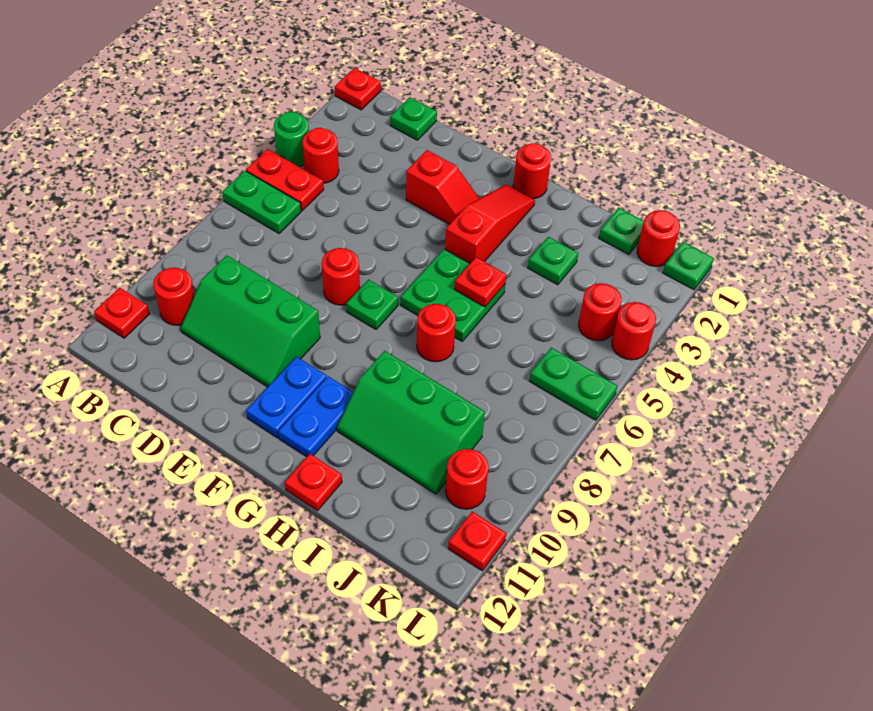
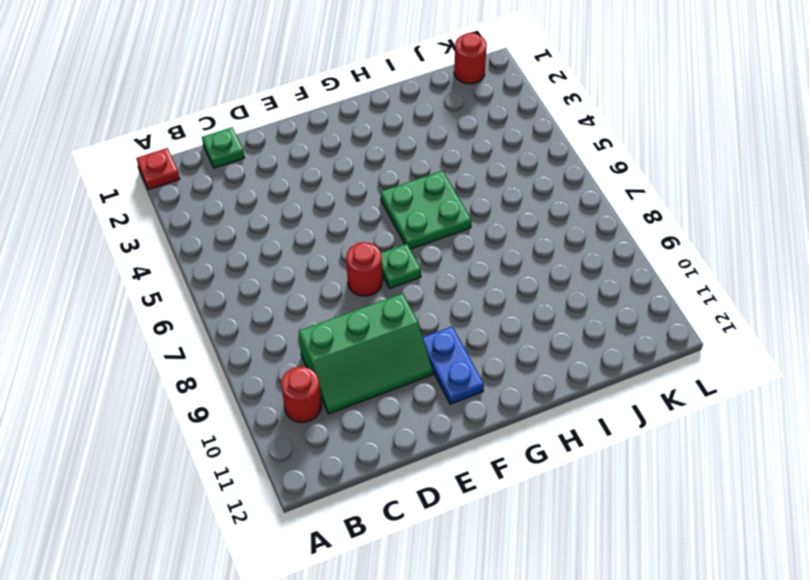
none -> green round brick A4 level 1
none -> red plate A5:B5 level 1
none -> green plate A6:B6 level 1
none -> red plate A11 level 1

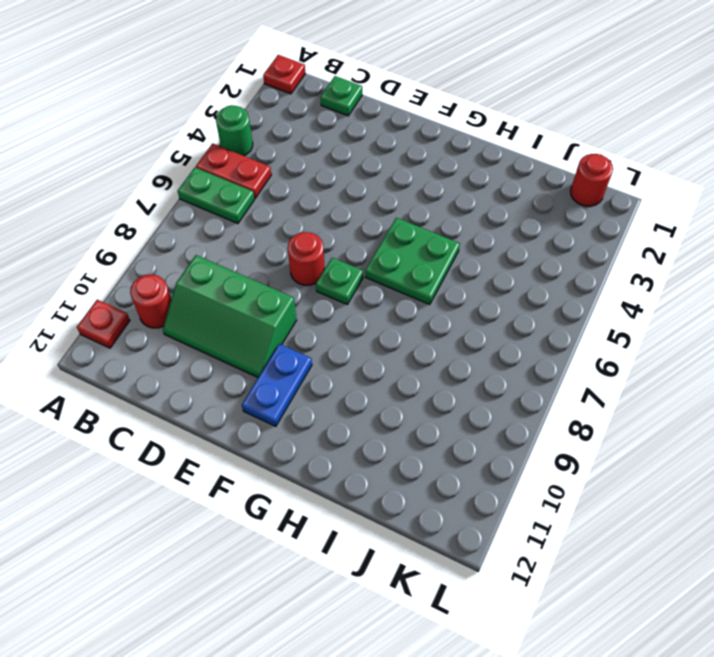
none -> red round brick B4 level 1
none -> red slope E3:F3 level 1 top E
none -> red round brick G1 level 1
none -> red slope G2:G4 level 1 top 4

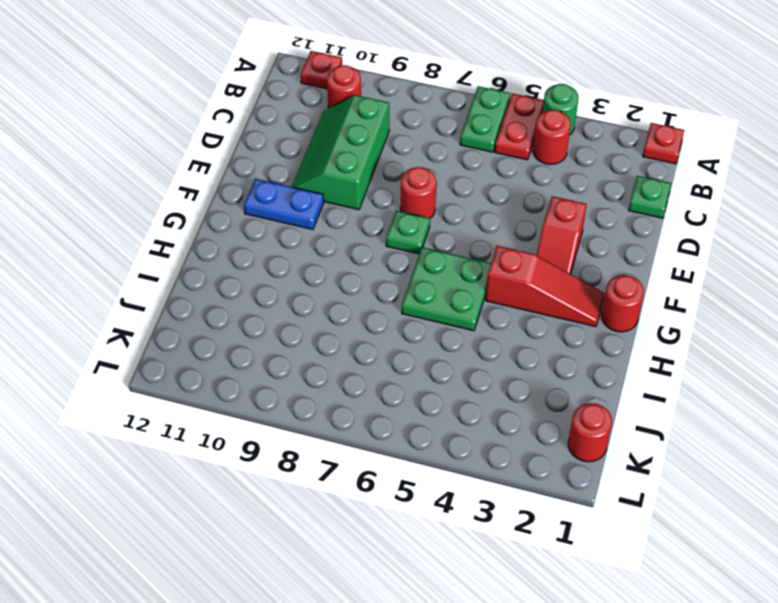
none -> blue plate G10:G11 level 1
none -> red round brick H7 level 1
none -> green slope H9:J10 level 1 top 9
none -> red plate H12 level 1

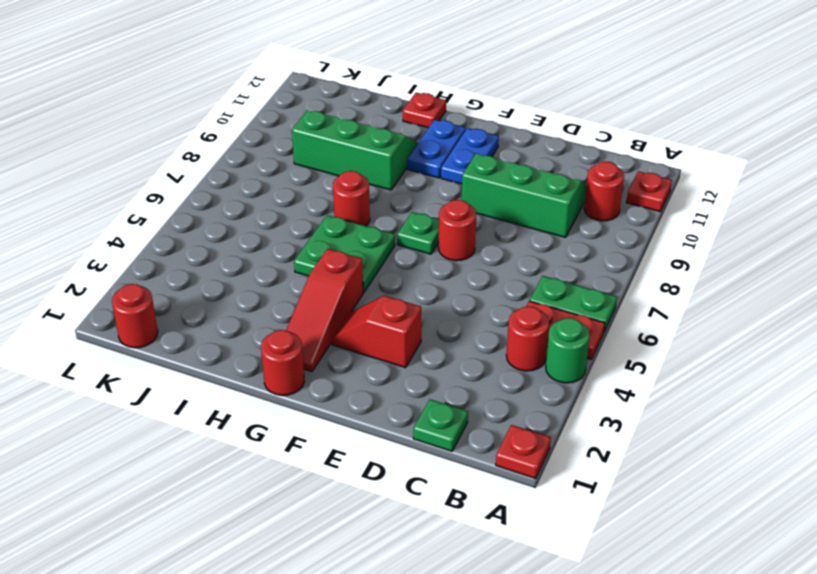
none -> green plate I3 level 1
none -> green plate J1 level 1
none -> red round brick K4 level 1
none -> green plate K6:L6 level 1

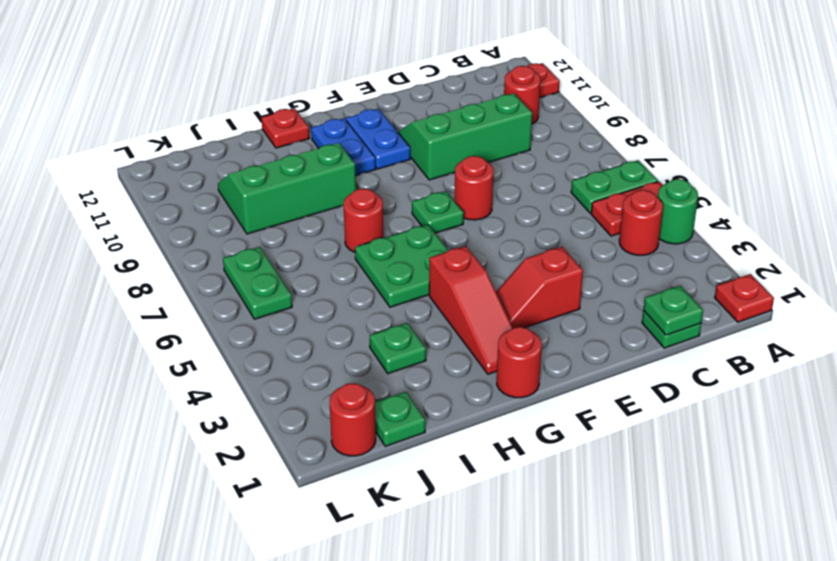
green plate C1 level 2 -> green plate L1 level 1
green plate K6:K7 level 1 -> green plate K6:L6 level 1
none -> red round brick K4 level 1
none -> red round brick K10 level 1
none -> red round brick L4 level 1
none -> red plate L11 level 1

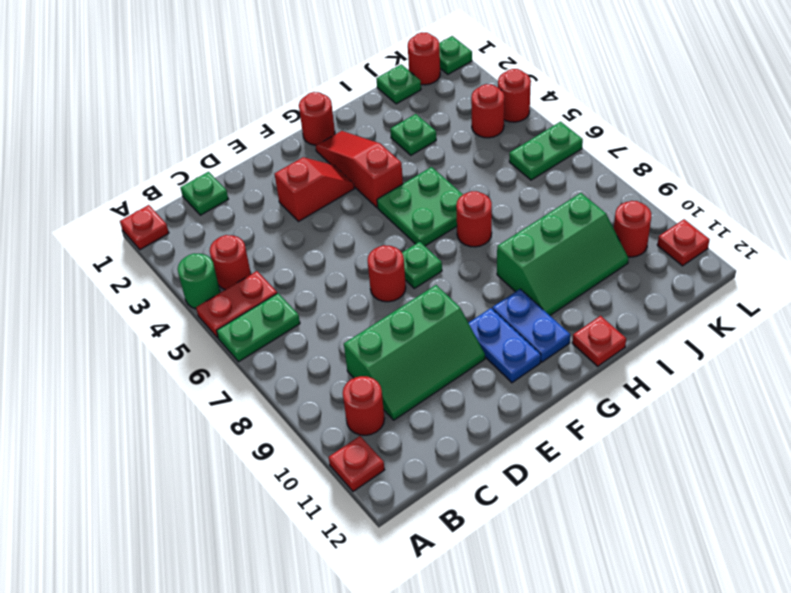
none -> red plate H5 level 2

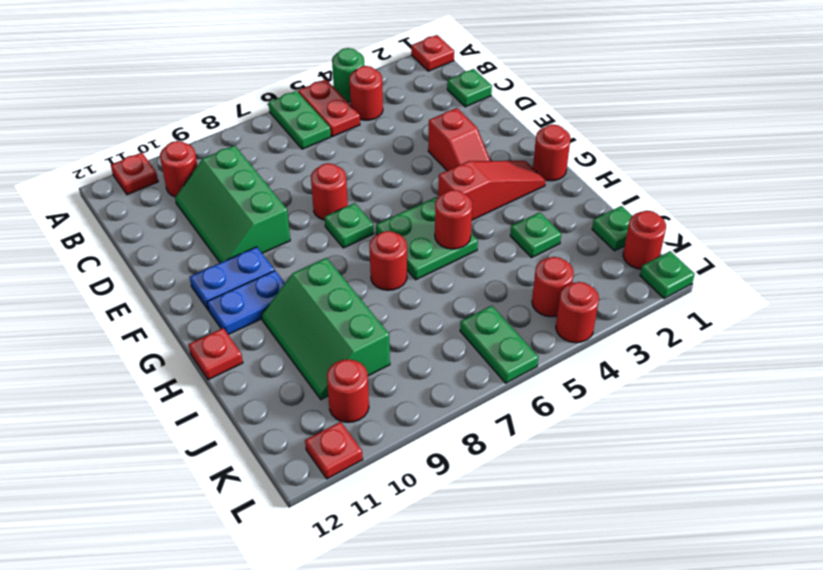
red round brick H5 level 2 -> red plate H5 level 2

